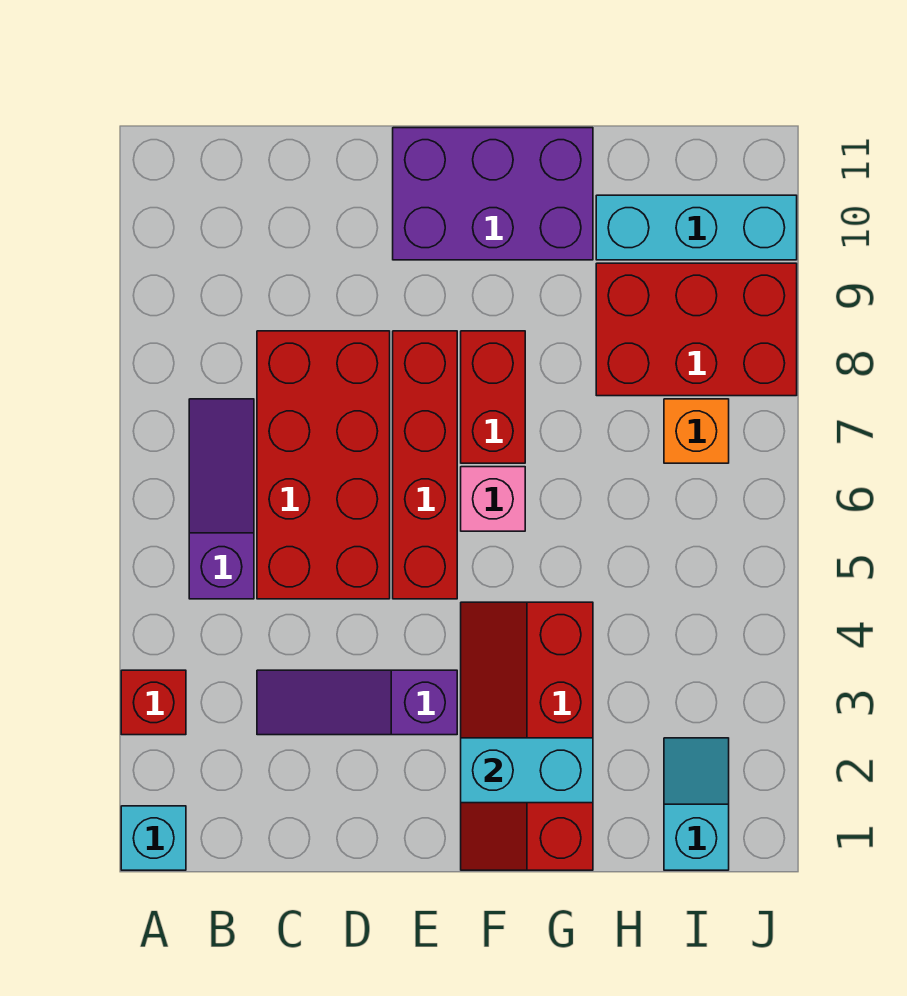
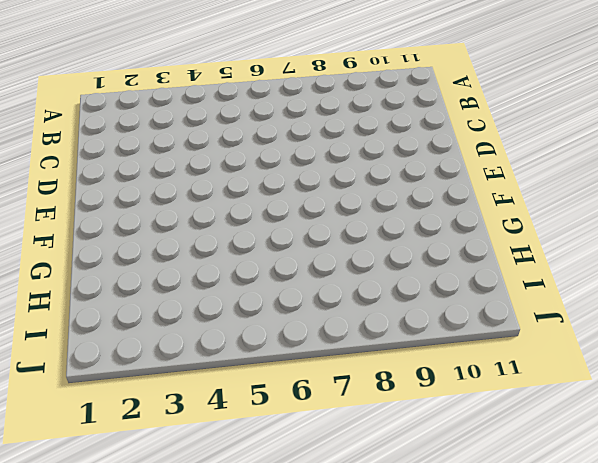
none -> cyan brick A1 level 1
none -> red brick A3 level 1
none -> purple slope B5:B7 level 1 top 5

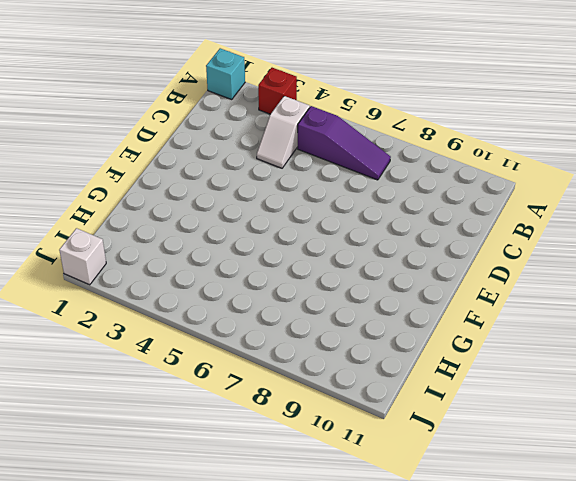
white slope B4:C4 level 1 top B -> none
white brick J1 level 1 -> none
none -> purple slope C3:E3 level 1 top E
none -> red brick C5:D8 level 1
none -> red brick E5:E8 level 1

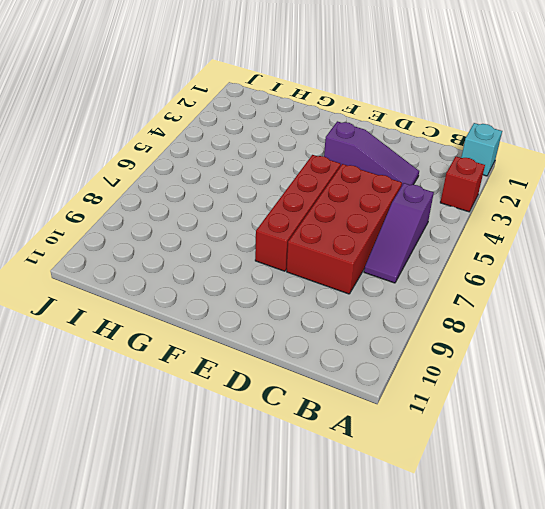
none -> purple brick E10:G11 level 1
none -> red slope F1:G4 level 1 top G
none -> pink brick F6 level 1

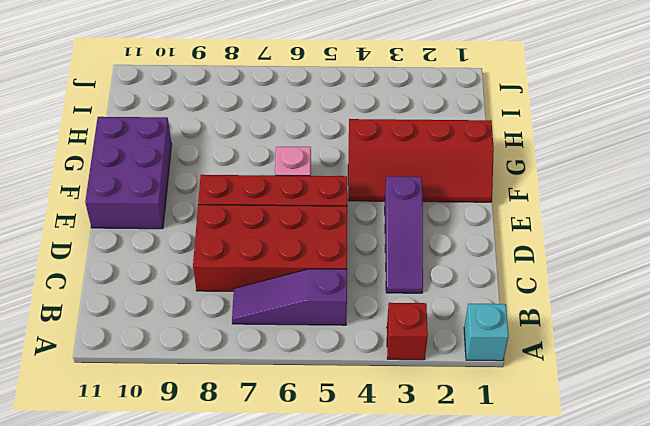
none -> red brick F7:F8 level 1
none -> red brick H8:J9 level 1
none -> cyan brick H10:J10 level 1

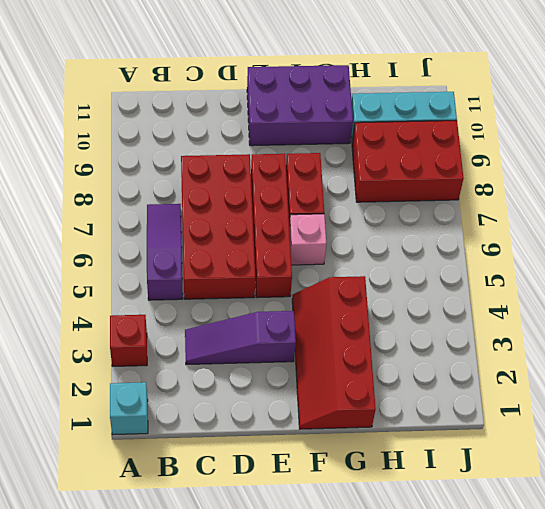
none -> cyan slope I1:I2 level 1 top 1
none -> orange brick I7 level 1
none -> cyan brick F2:G2 level 2

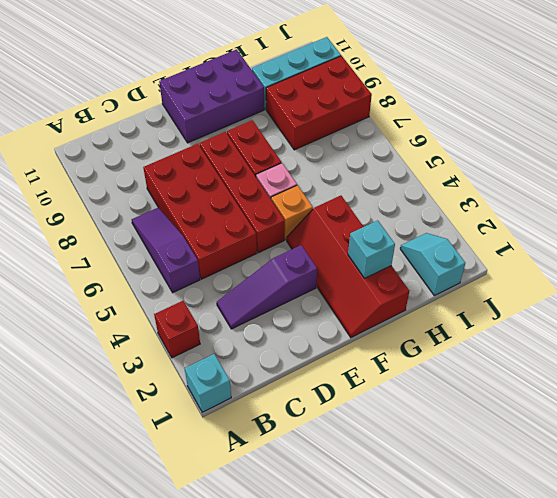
orange brick F5 level 1 -> orange brick I7 level 1
cyan brick G2 level 2 -> cyan brick F2:G2 level 2

